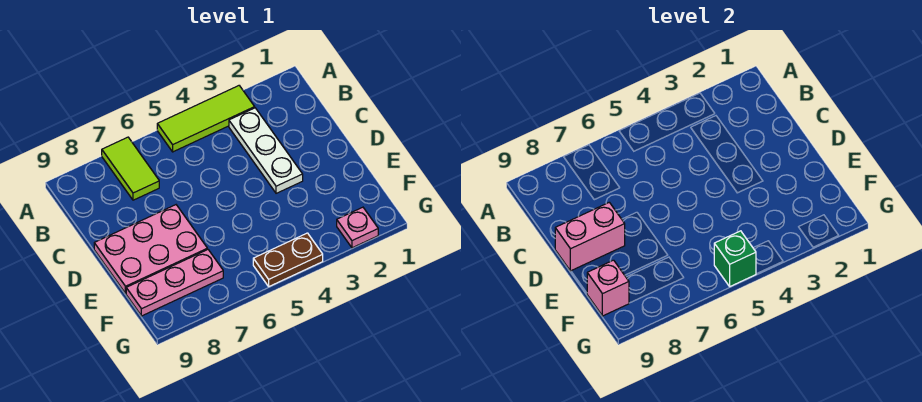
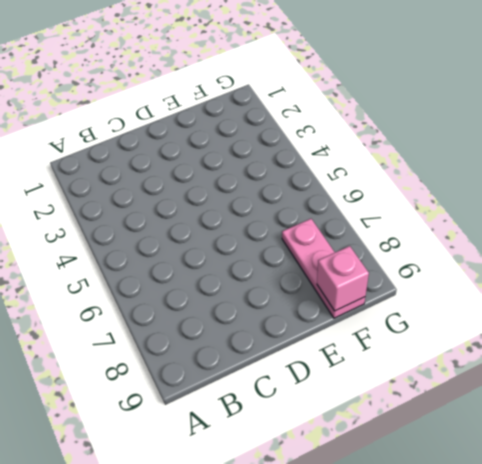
none -> lime tile A3:A5 level 1
none -> lime tile A7:B7 level 1

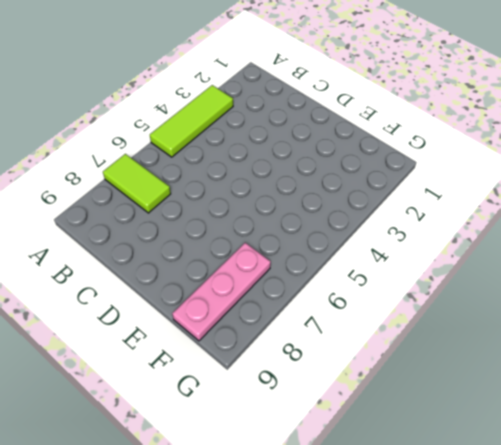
none -> white plate B3:D3 level 1
none -> pink plate D7:E9 level 1

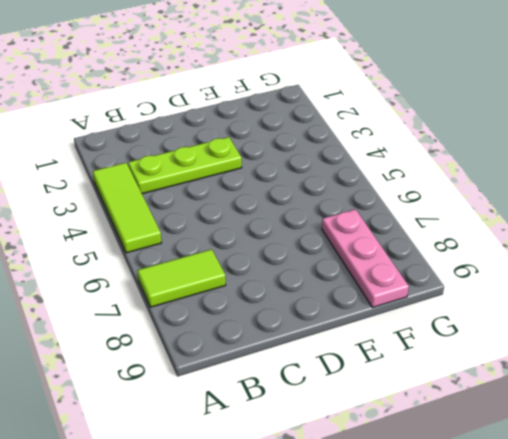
lime plate B3:D3 level 1 -> white plate B3:D3 level 1
none -> pink plate D7:E9 level 1
none -> pink plate G2 level 1

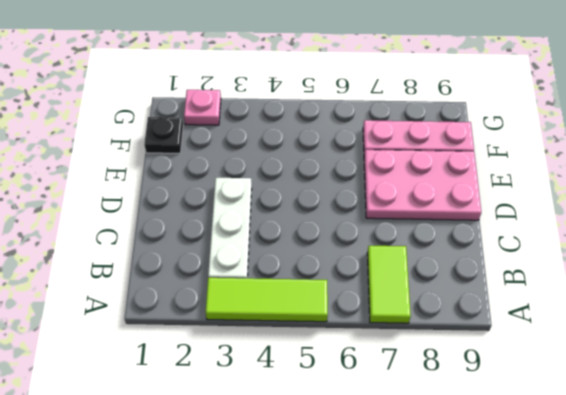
black plate F1 level 1 -> none
none -> brown plate G4:G5 level 1
none -> pink brick D8:D9 level 2

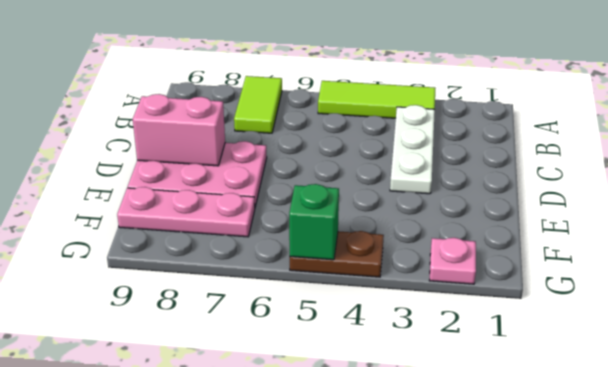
none -> pink brick F9 level 2

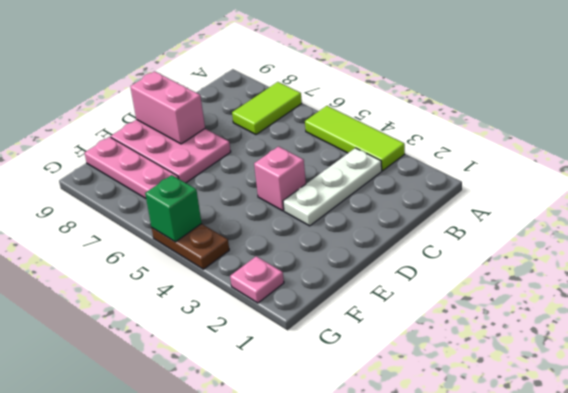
pink brick D4 level 1 -> pink brick F9 level 2

